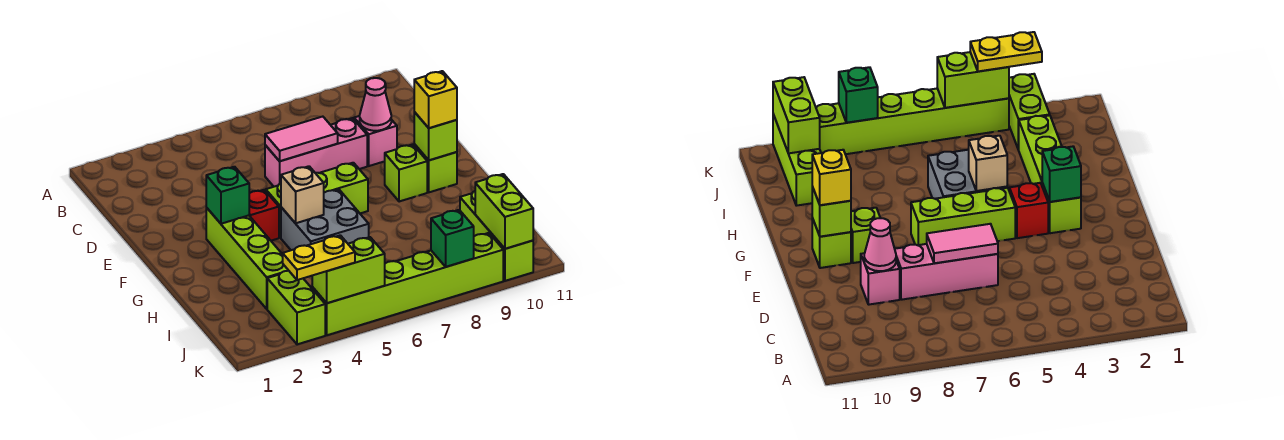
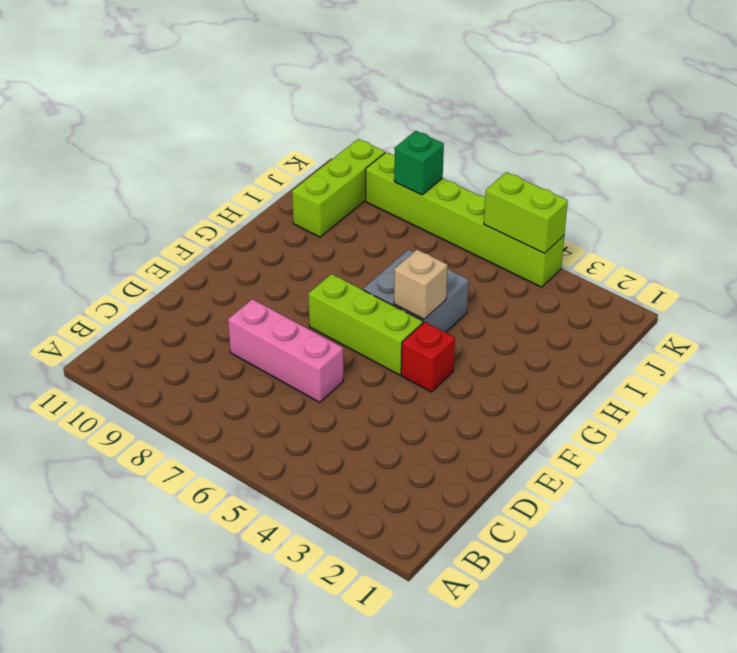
none -> pink brick D9 level 1
none -> lime brick F3:I3 level 1
none -> lime brick F9 level 1

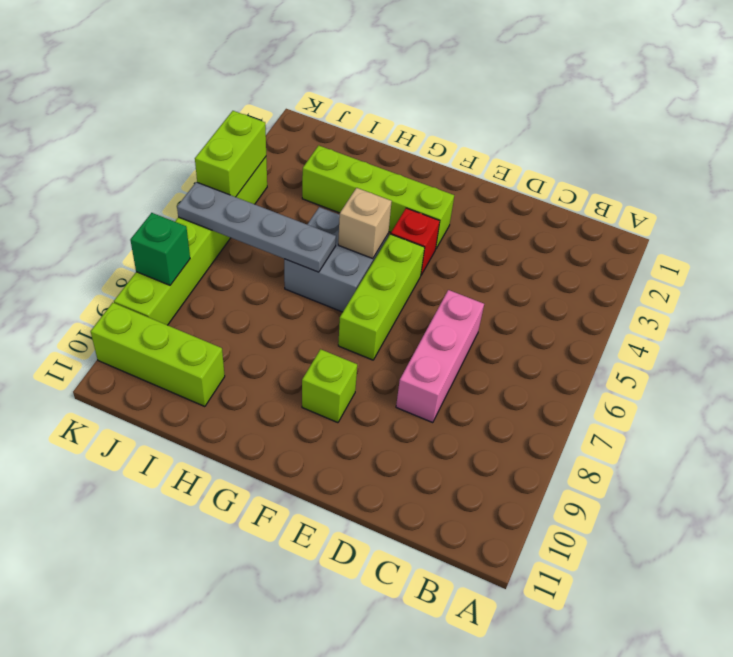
grey plate H6:K6 level 2 -> none
none -> pink brick D9 level 1
none -> lime brick F10 level 1
none -> lime brick J3:K3 level 1

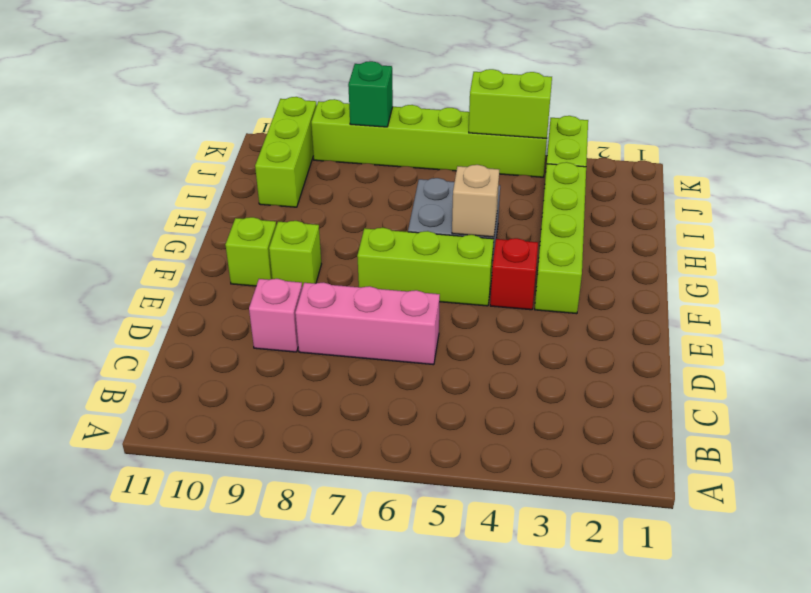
none -> pink tile D6:D7 level 2
none -> pink cone D9 level 2
none -> green brick F3 level 2

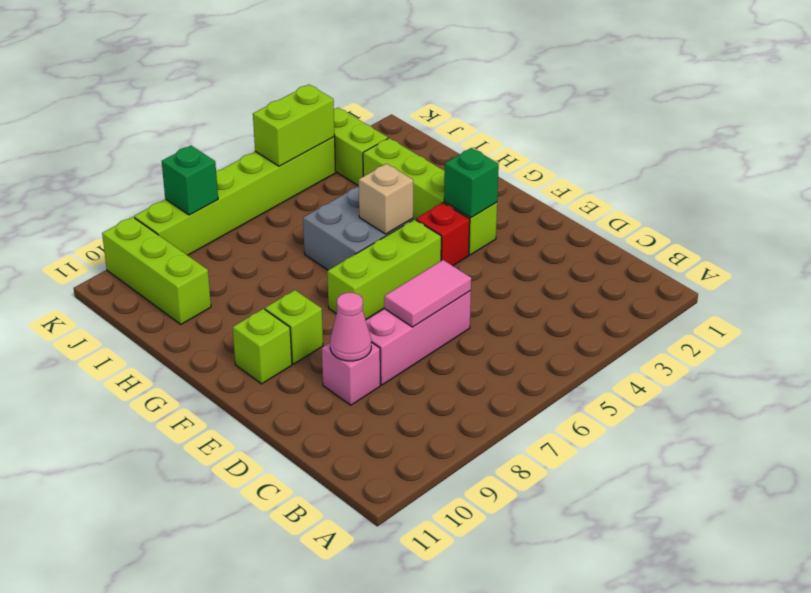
none -> lime brick F10 level 2
none -> lime brick J10:K10 level 2
none -> yellow brick F10 level 3

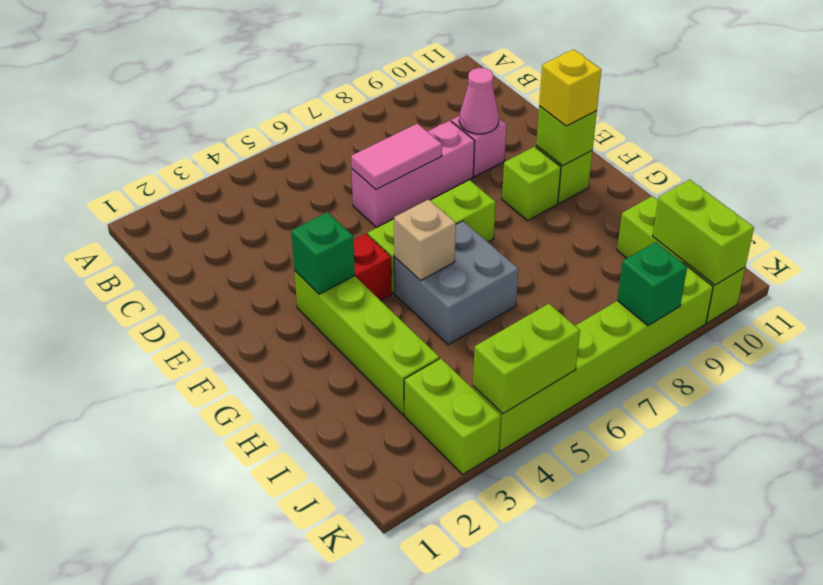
none -> yellow plate K3:K4 level 3

